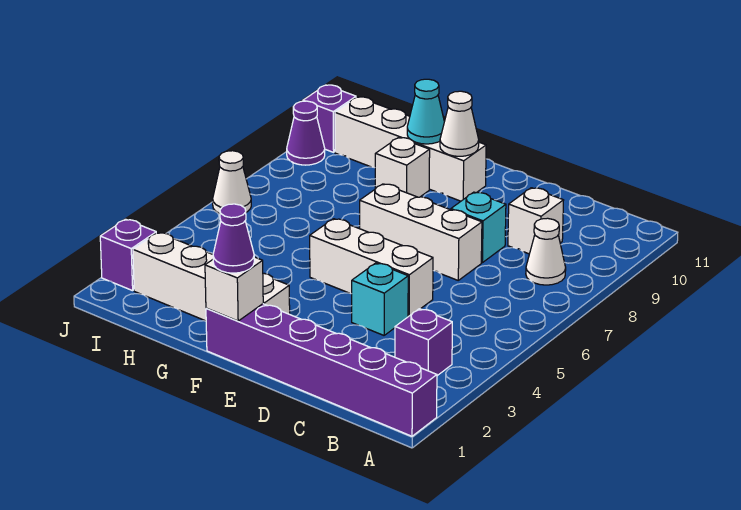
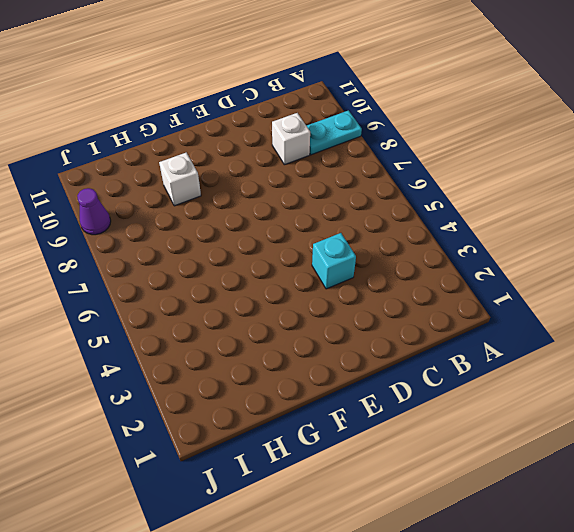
cyan plate A9:B9 level 1 -> none
none -> purple brick A1:F1 level 1
none -> purple brick B3 level 1
none -> white cone B8 level 1

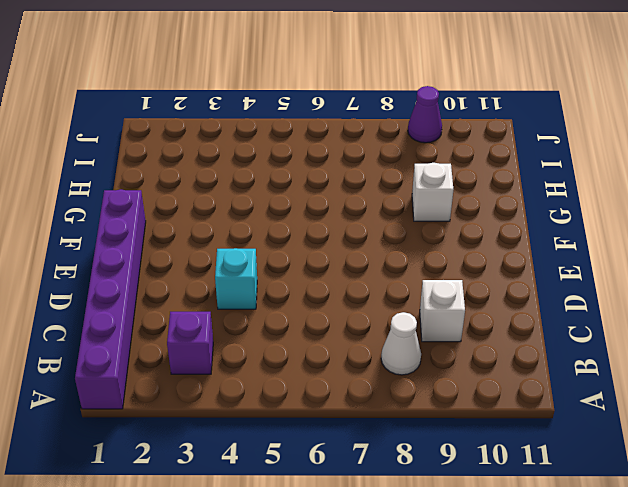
none -> white brick D5:F5 level 1
none -> white brick D7:F7 level 1
none -> cyan brick D8 level 1

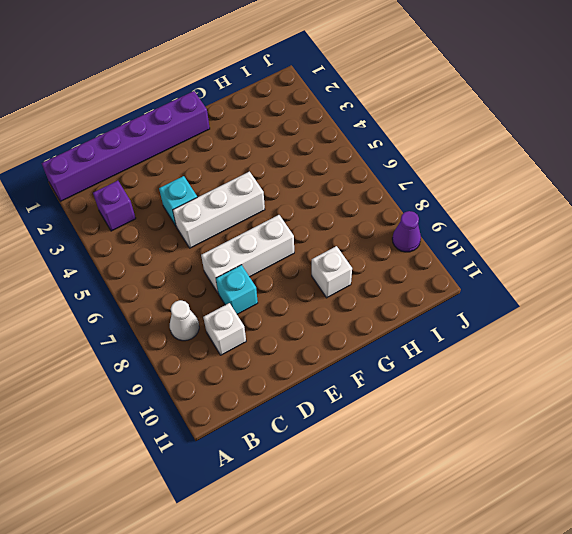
none -> white brick F2:I2 level 1
none -> white brick F10:I10 level 1
none -> purple brick J2 level 1

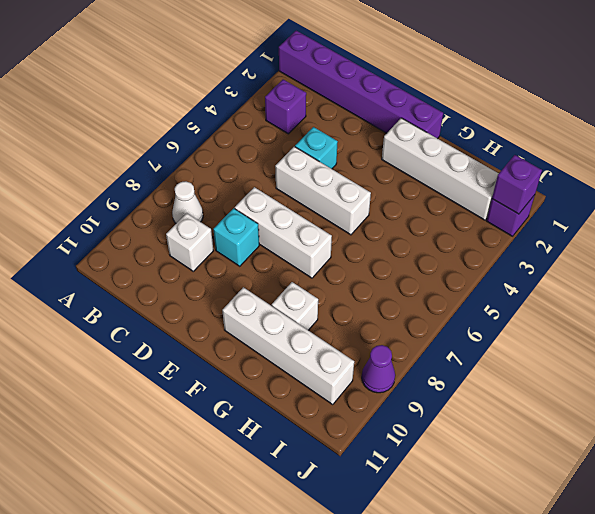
purple brick J2 level 2 -> purple brick J10 level 1
none -> white cone J6 level 1
none -> white brick F1 level 2
none -> white cone F10 level 2

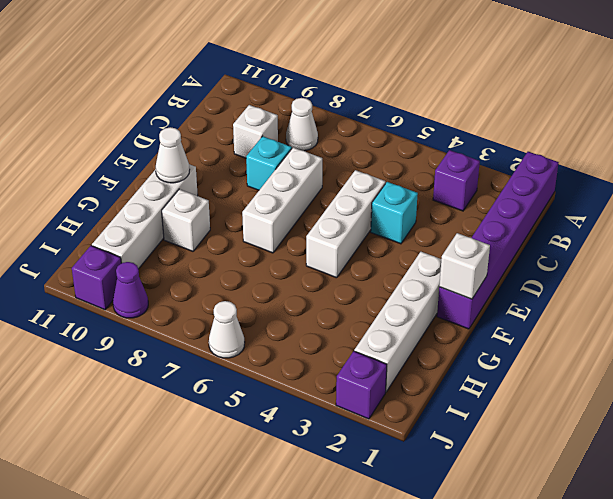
none -> cyan cone G10 level 2
none -> purple cone F1 level 3

